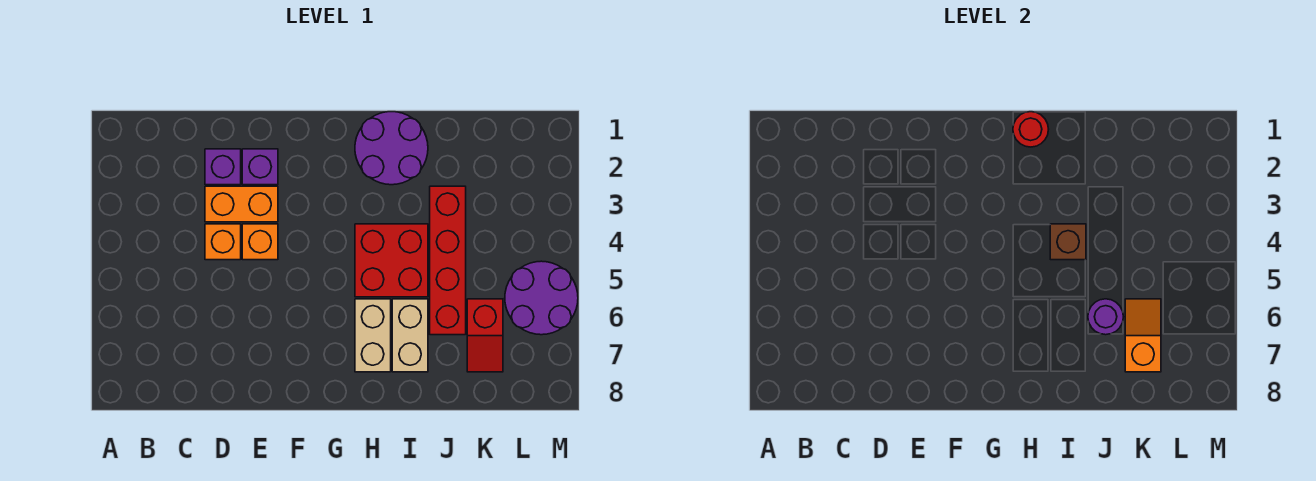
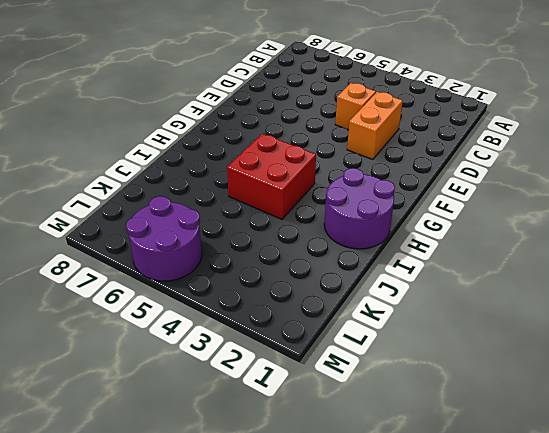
none -> purple brick D2 level 1
none -> purple brick E2 level 1
none -> orange brick E4 level 1

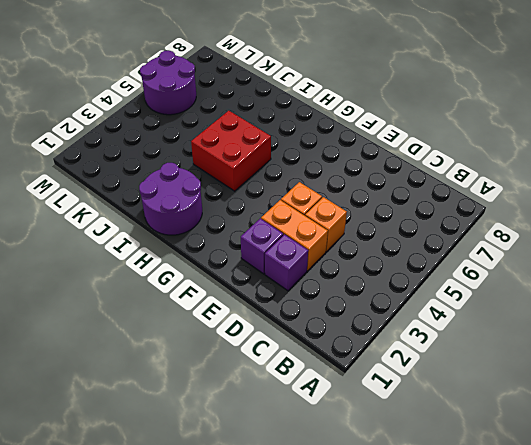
none -> tan brick H6:H7 level 1
none -> tan brick I6:I7 level 1
none -> red brick J3:J6 level 1

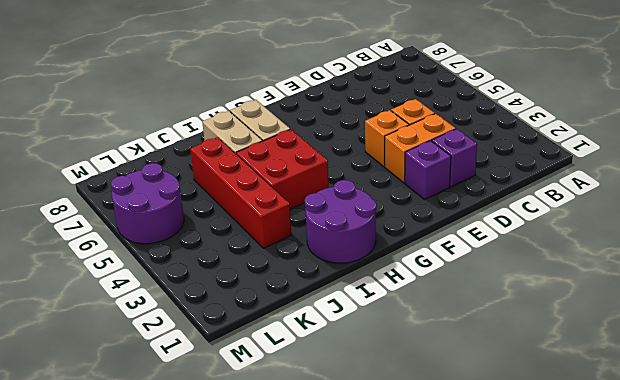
none -> red slope K6:K7 level 1 top 6
none -> red round brick H1 level 2
none -> brown brick I4 level 2

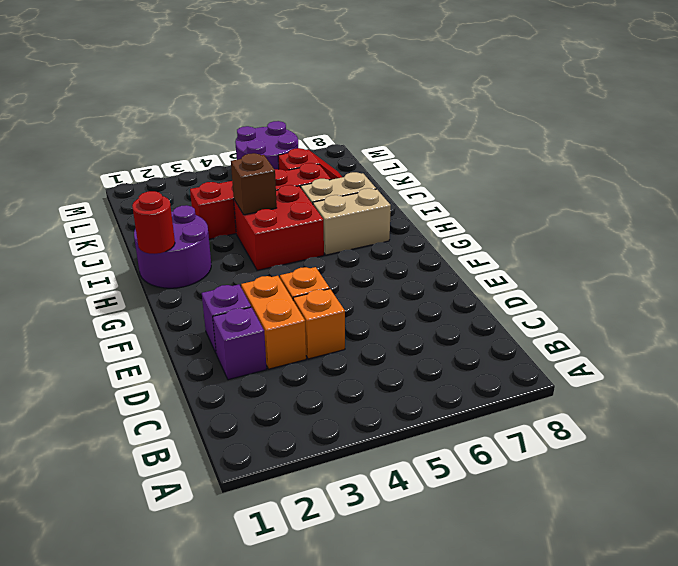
none -> purple round brick J6 level 2
none -> orange slope K6:K7 level 2 top 7

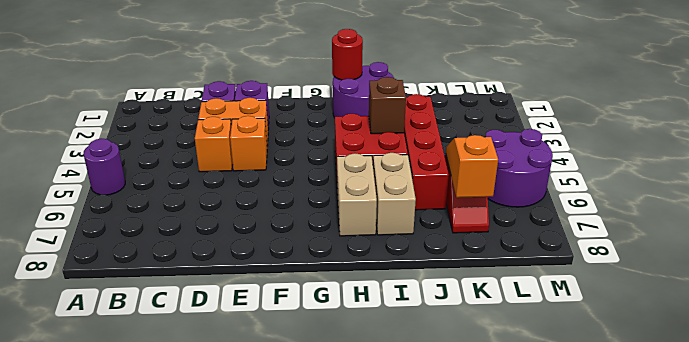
purple round brick A5 level 1 -> purple round brick J6 level 2

